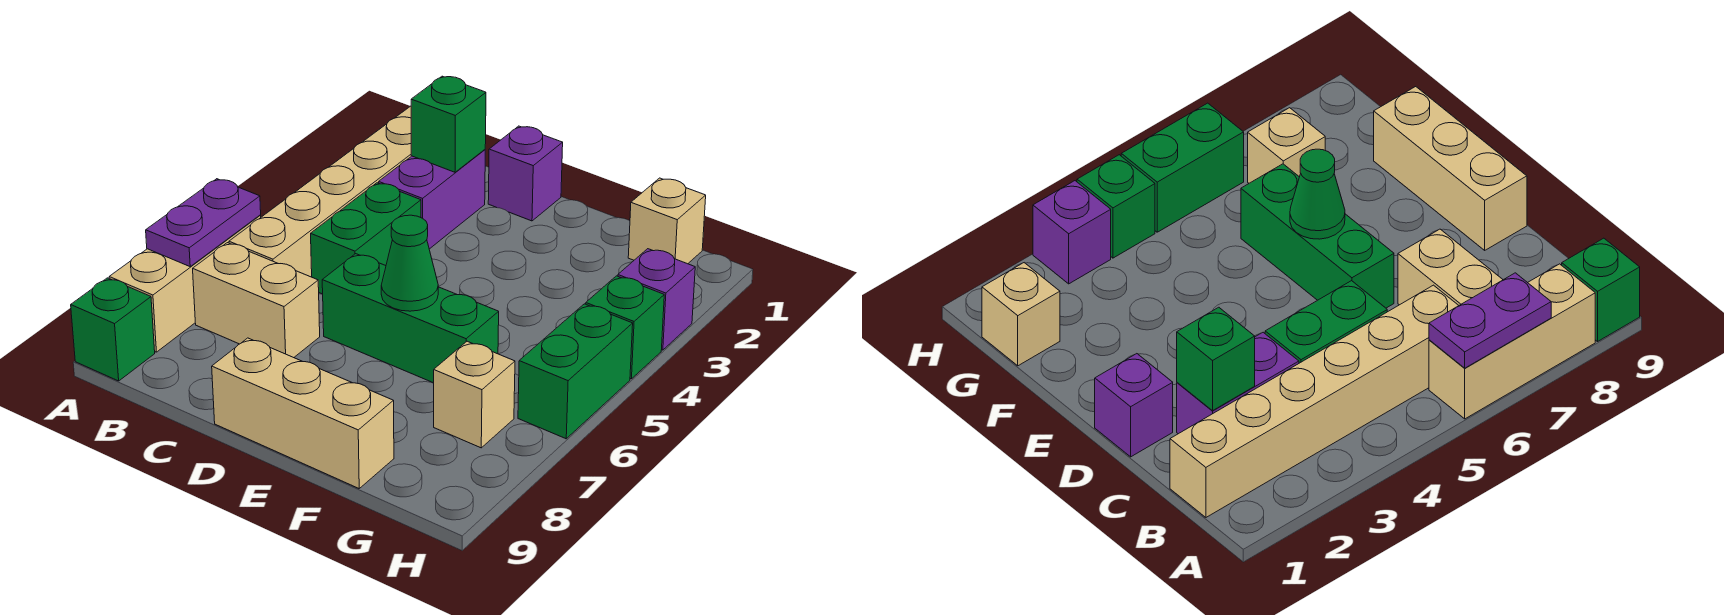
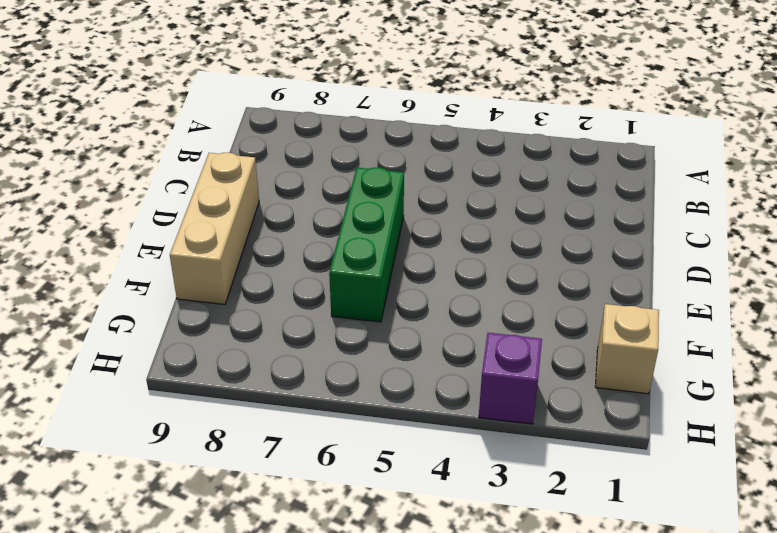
none -> tan brick A6:A8 level 1
none -> green brick A9 level 1
none -> tan brick B1:B6 level 1

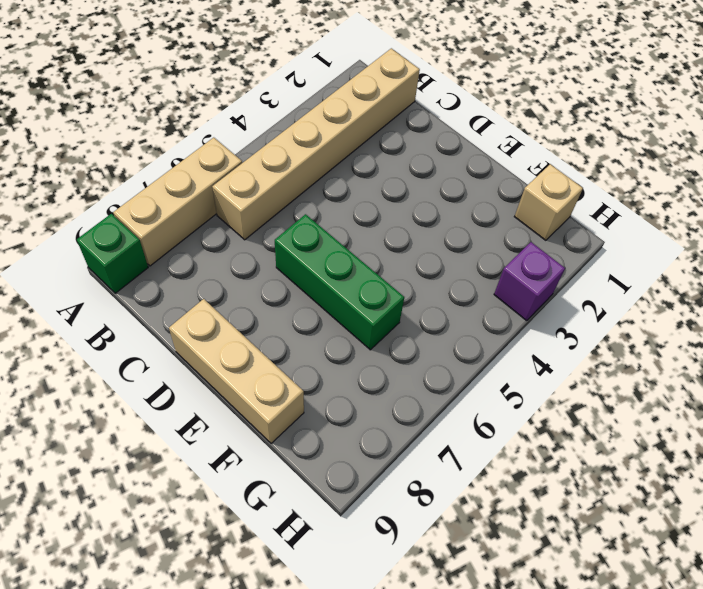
none -> tan brick B7:C7 level 1
none -> purple brick C2:C3 level 1
none -> green brick C4:C5 level 1

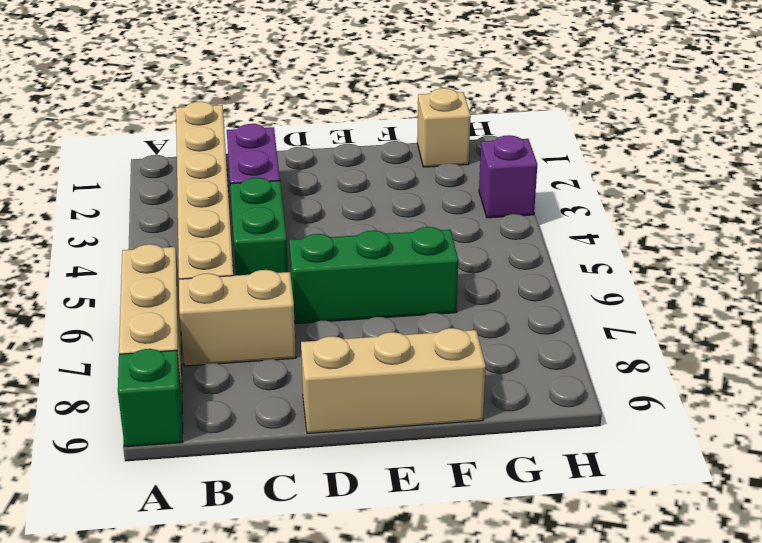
none -> purple brick D1 level 1
none -> tan brick G7 level 1
none -> green brick H4 level 1

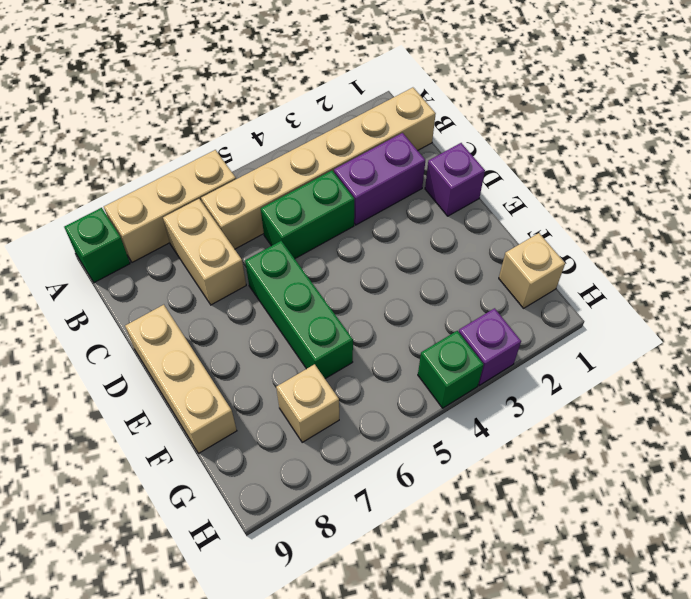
none -> green brick H5:H6 level 1
none -> purple plate A6:A7 level 2
none -> green brick C2 level 2

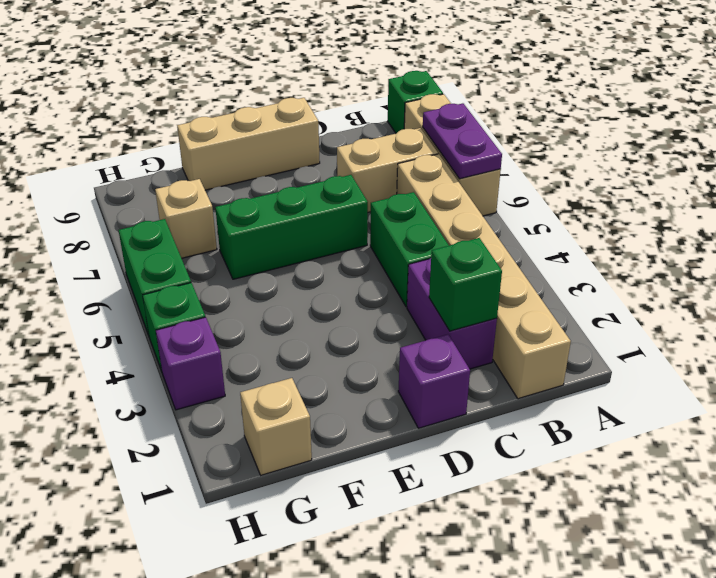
none -> green cone E6 level 2

